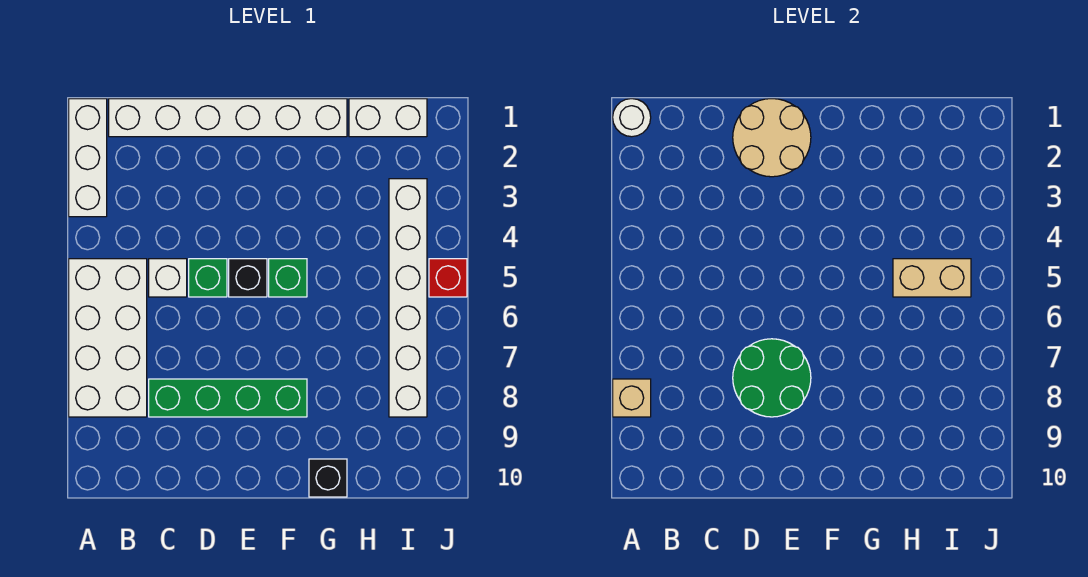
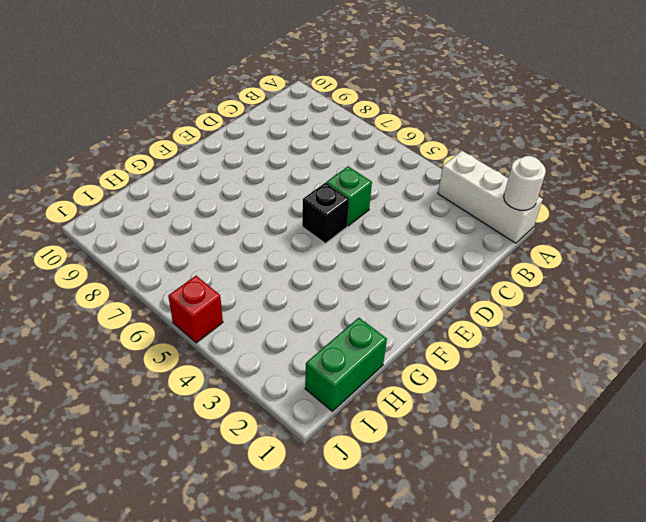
green brick H1:I1 level 1 -> white brick H1:I1 level 1
none -> white brick A5:B8 level 1
none -> white brick B1:G1 level 1
none -> white brick C5 level 1

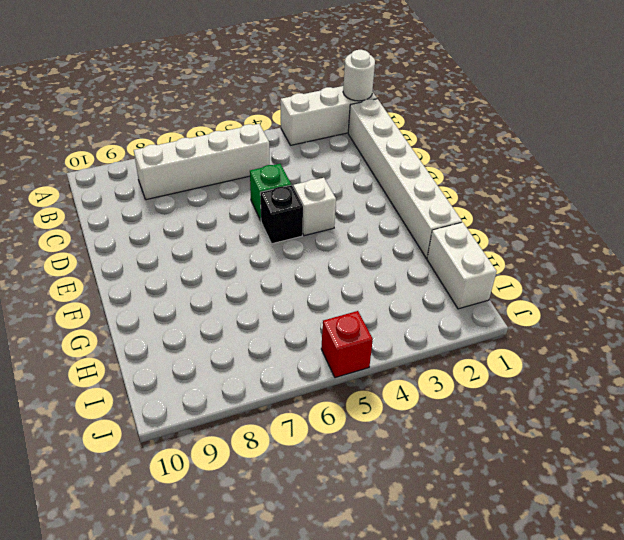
white brick B5:B8 level 1 -> white brick A5:B8 level 1
white brick E4 level 1 -> white brick C5 level 1
none -> green brick C8:F8 level 1
none -> green brick F5 level 1
none -> black brick G10 level 1

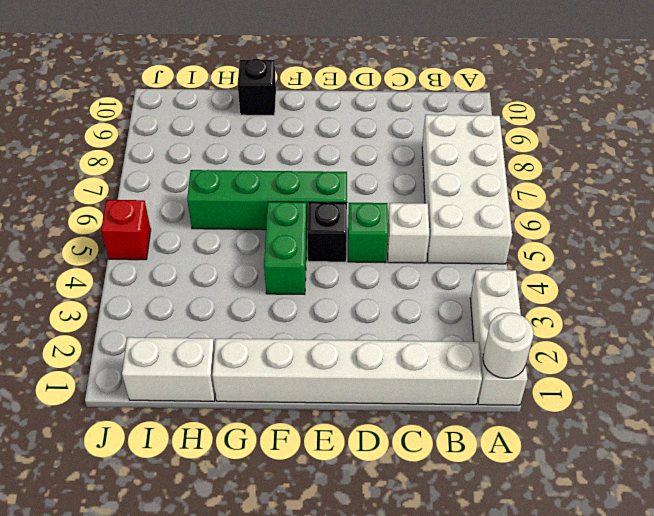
green brick E6:H6 level 1 -> green brick C8:F8 level 1
green brick F4:F5 level 1 -> green brick F5 level 1
none -> white brick I3:I8 level 1
none -> tan brick A8 level 2
none -> tan round brick D1:E2 level 2

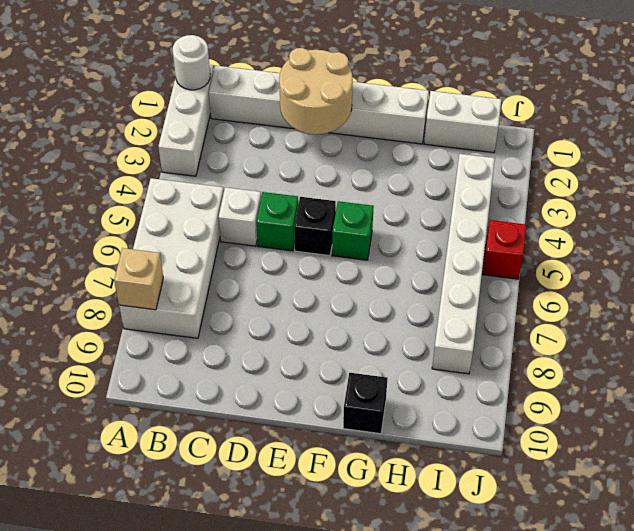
none -> green brick C8:F8 level 1
none -> green round brick D7:E8 level 2
none -> tan brick H5:I5 level 2

